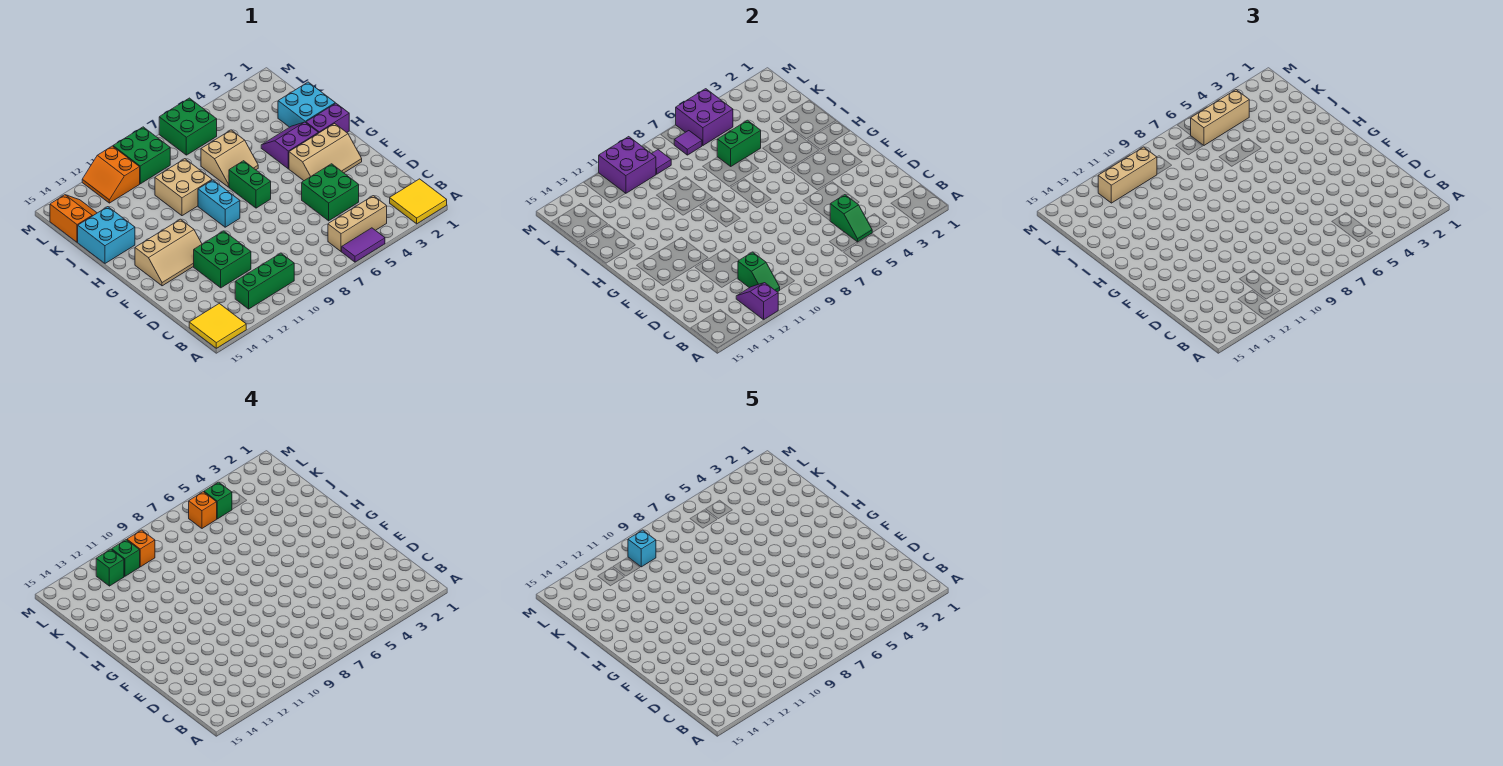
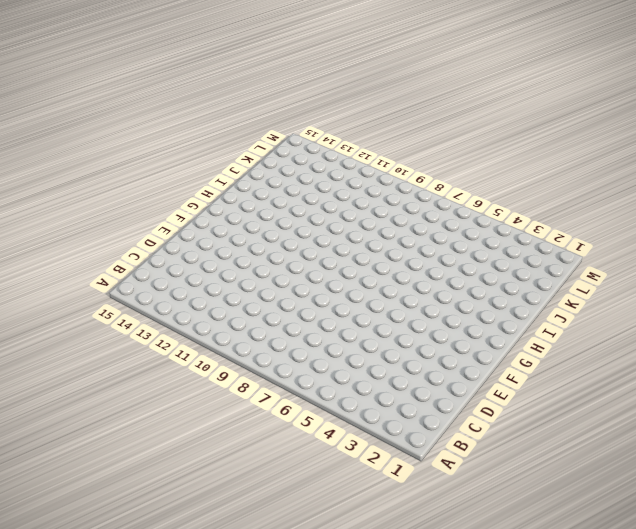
none -> yellow tile A1:B2 level 1
none -> purple tile A5:A6 level 1
none -> yellow tile A14:B15 level 1
none -> tan brick B4:B6 level 1

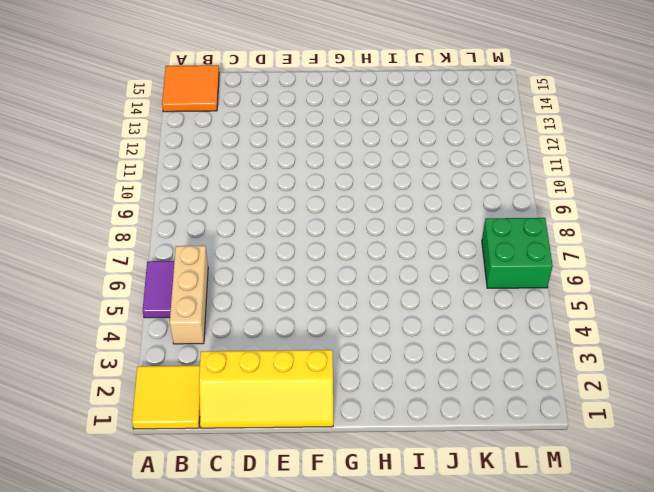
orange tile A14:B15 level 1 -> yellow tile A14:B15 level 1
yellow slope C1:F2 level 1 top 2 -> tan slope F2:G4 level 1 top G
none -> green brick B10:B12 level 1
none -> green brick D4:E5 level 1
none -> green brick D11:E12 level 1
none -> tan slope F12:G14 level 1 top G

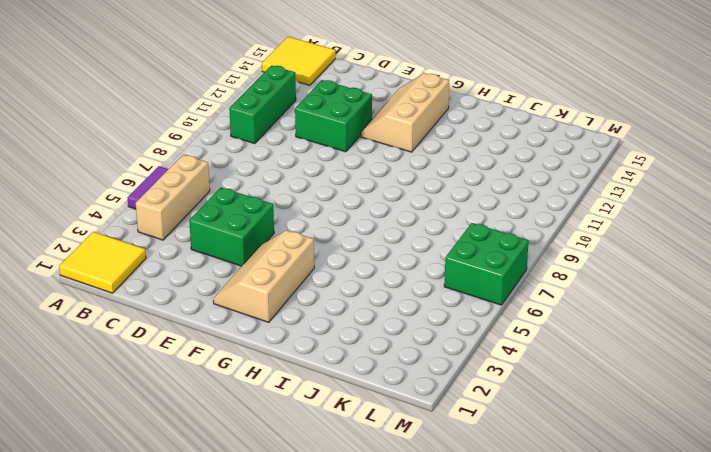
none -> green brick G7:H7 level 1
none -> cyan brick G9:H9 level 1
none -> purple brick H1:H2 level 1
none -> purple slope H3:I4 level 1 top H

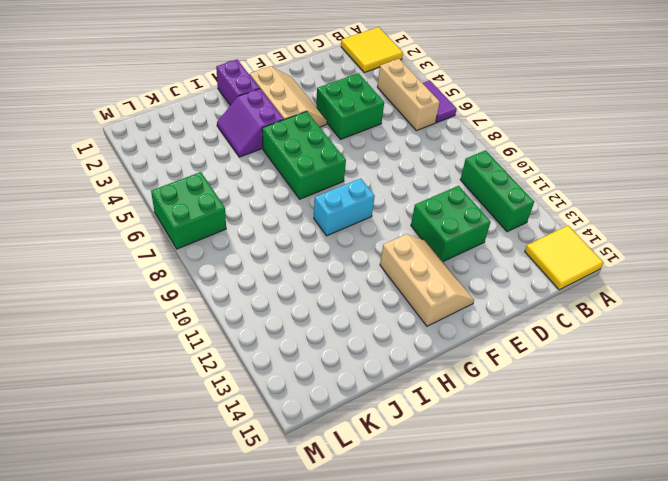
green brick G5:H7 level 1 -> green brick G7:H7 level 1
none -> cyan brick I1:J2 level 1
none -> tan slope I6:J7 level 1 top J
none -> tan brick I9:J10 level 1
none -> cyan brick I14:J15 level 1

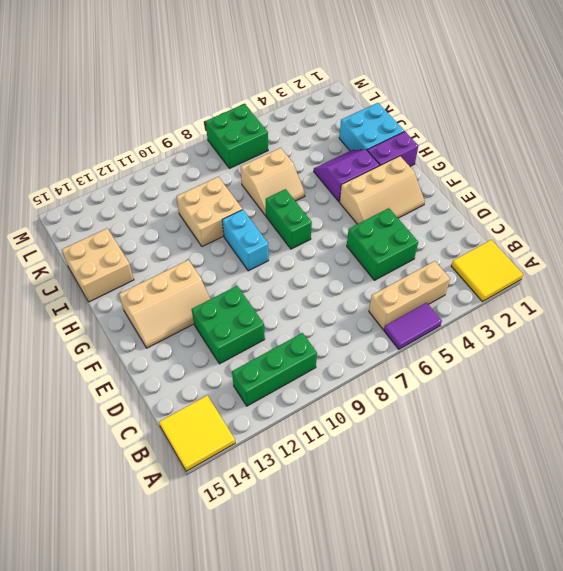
tan brick I14:J15 level 1 -> cyan brick I14:J15 level 1
none -> orange slope K14:L15 level 1 top 15
none -> green brick L9:M10 level 1
none -> orange slope L11:M12 level 1 top 11
none -> purple slope A12:B12 level 2 top A

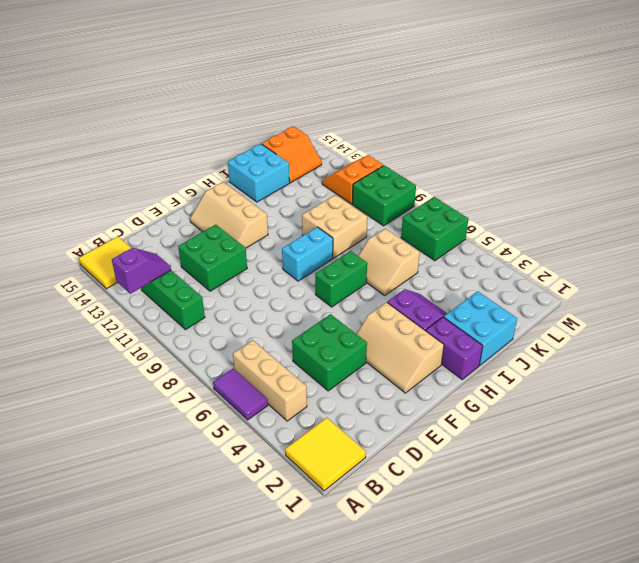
none -> green slope B5:C5 level 2 top C
none -> green slope B11:C11 level 2 top C
none -> green brick J5:J6 level 2
none -> purple brick L5:M6 level 2

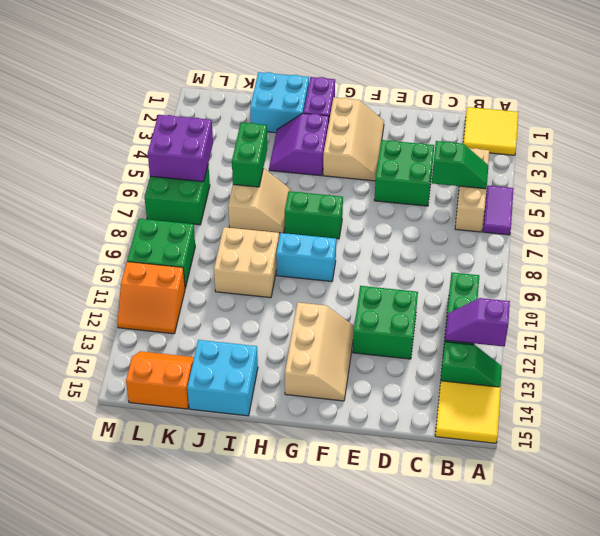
green slope A13:B13 level 1 top B -> green slope B11:C11 level 2 top C
none -> purple tile L7 level 2
none -> purple tile L9 level 2
none -> purple brick L10:M11 level 2
none -> tan brick L4:L6 level 3

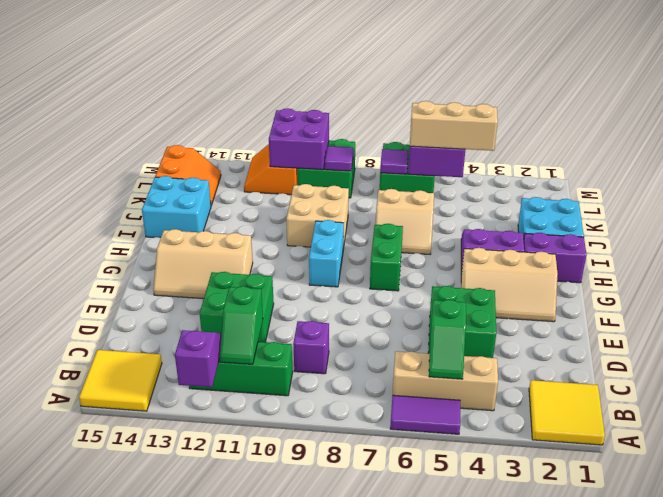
purple brick C9 level 1 -> none
none -> green brick J5:J6 level 2
none -> tan brick L10:L12 level 3
none -> green brick L5 level 4
none -> orange brick L6 level 4

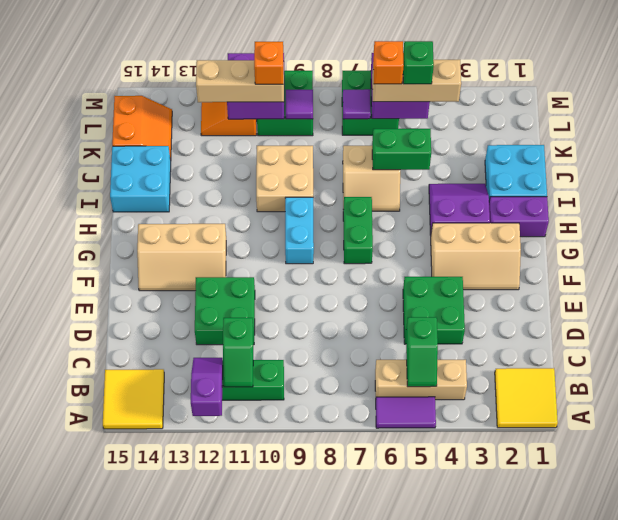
none -> green brick L11 level 4
none -> green brick L12 level 4
none -> cyan brick L10 level 5

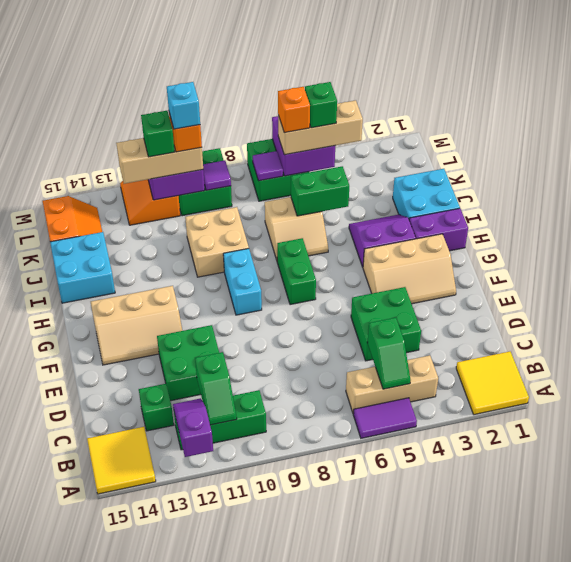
green brick C13 level 1 -> green brick L12 level 4

